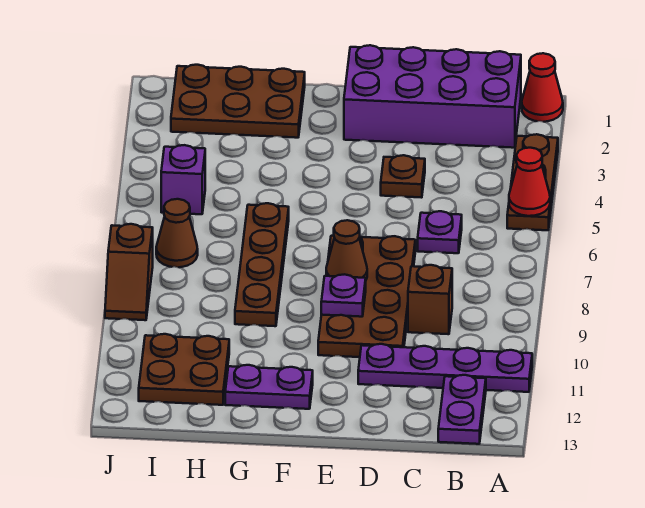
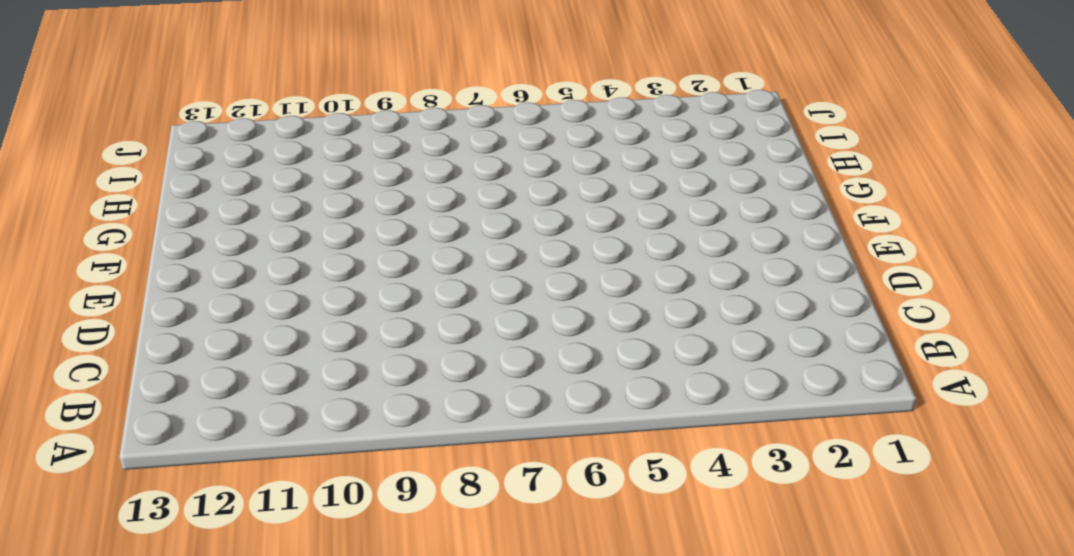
none -> red cone A1 level 1
none -> brown plate A3:A5 level 1
none -> purple plate A11:D11 level 1

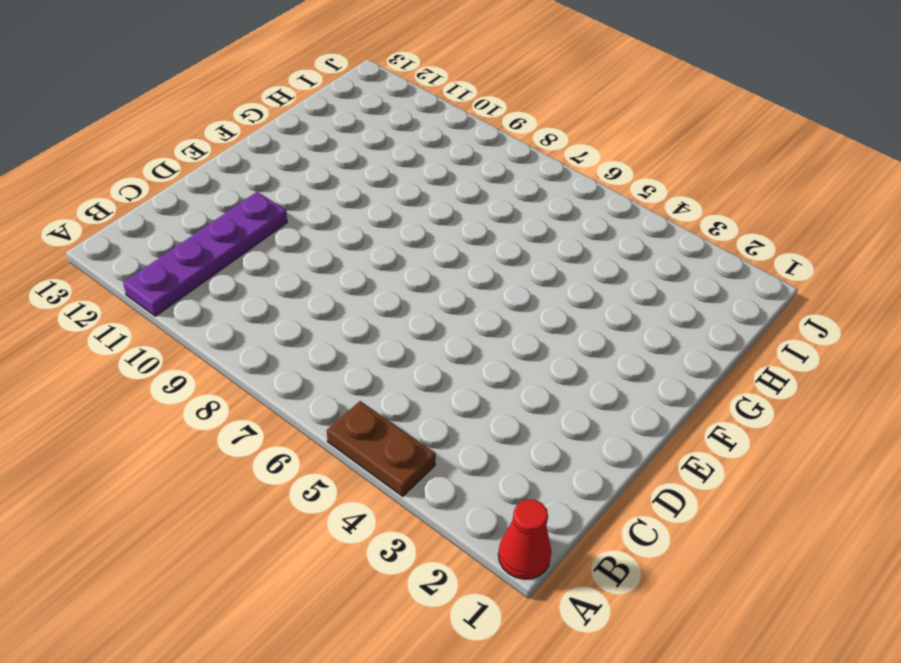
brown plate A4:A5 level 1 -> brown plate A3:A5 level 1
none -> purple brick B1:E2 level 1
none -> purple plate B12:B13 level 1
none -> purple plate C6 level 1

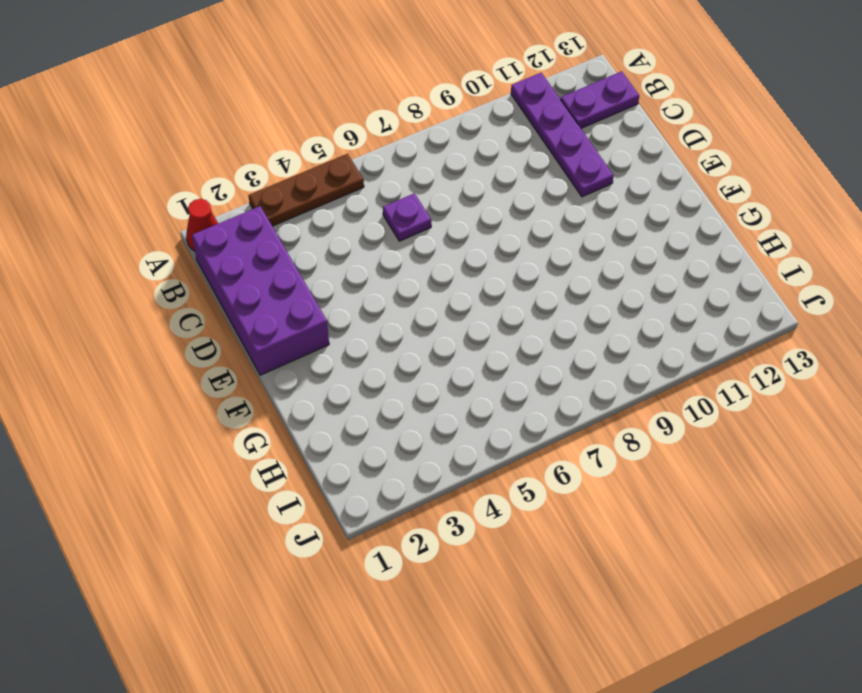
none -> brown brick C9 level 1
none -> brown plate D4 level 1
none -> brown plate D7:E10 level 1

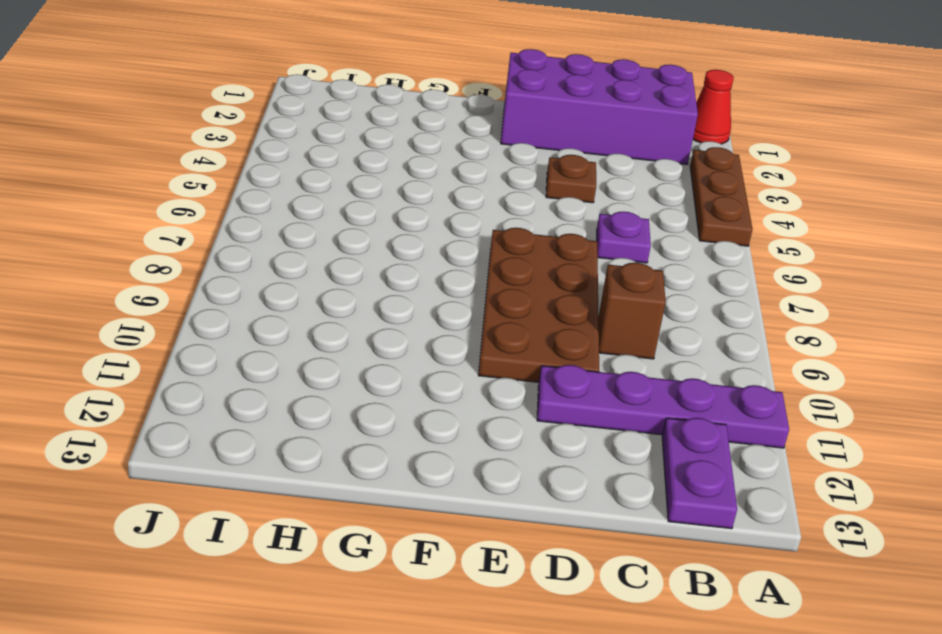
none -> purple plate F12:G12 level 1
none -> brown plate G1:I2 level 1
none -> brown plate G6:G9 level 1

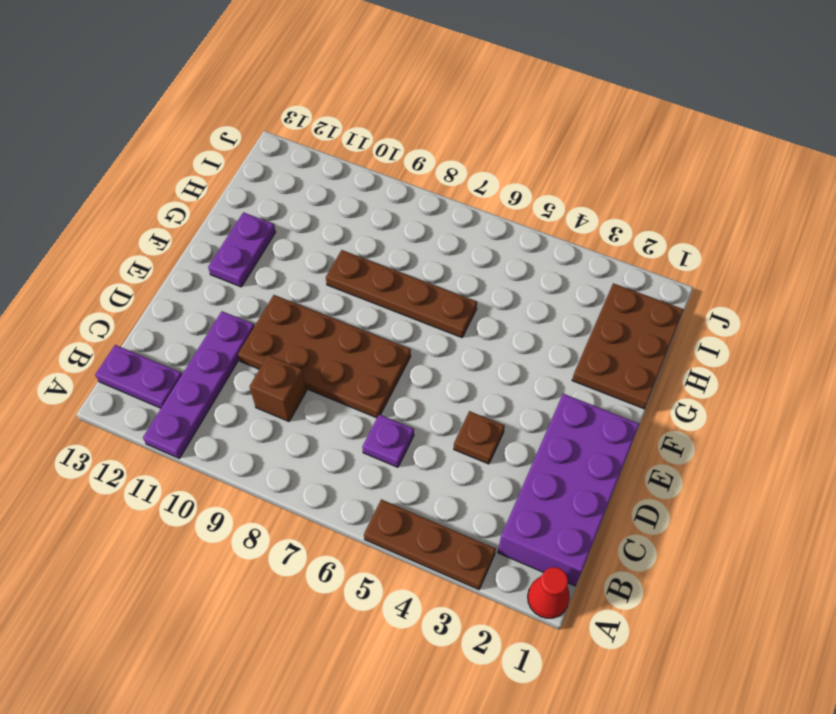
none -> brown plate H11:I12 level 1
none -> purple brick I5 level 1
none -> brown cone I7 level 1

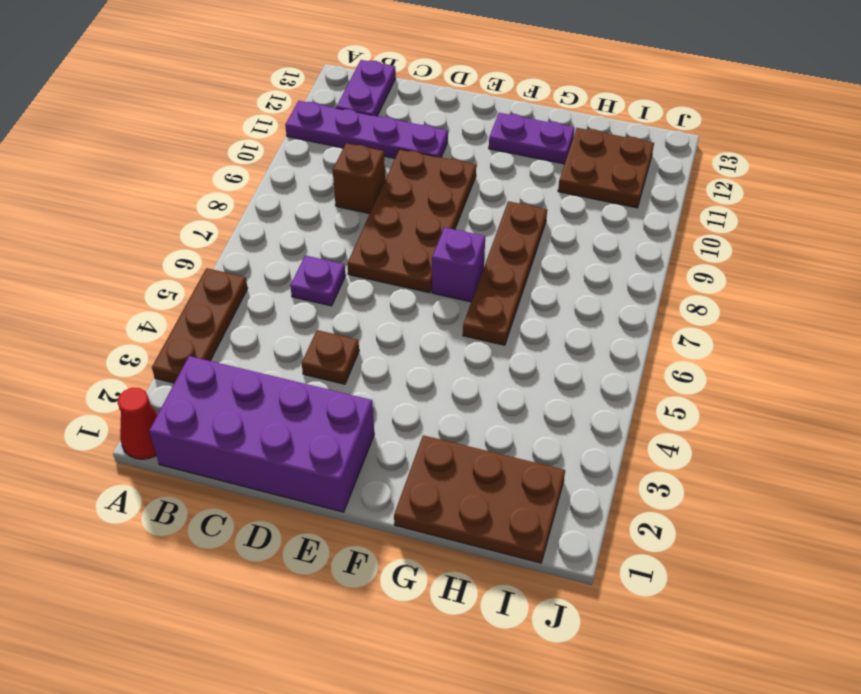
purple brick F7 level 1 -> purple brick I5 level 1
none -> brown cone I7 level 1
none -> brown slope J8:J9 level 1 top 8
none -> red cone A5 level 2

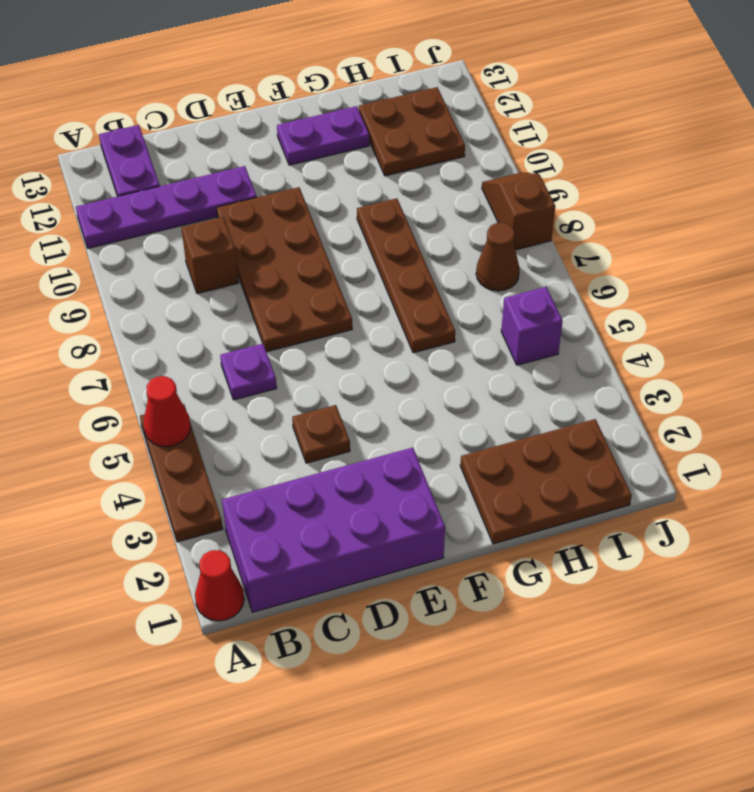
none -> brown cone E8 level 2
none -> purple plate E9 level 2

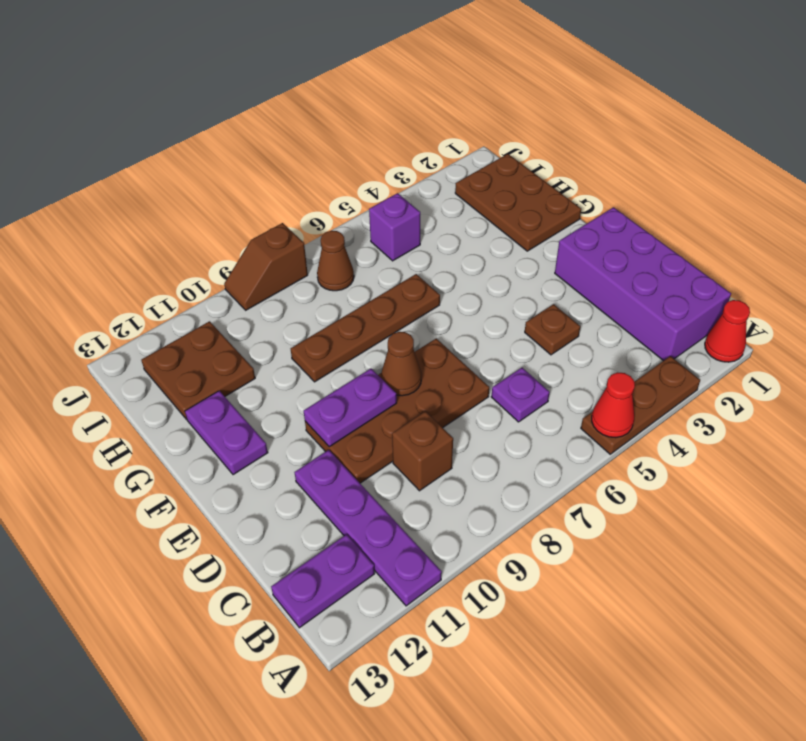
purple plate E9:E10 level 2 -> purple plate E9 level 2

